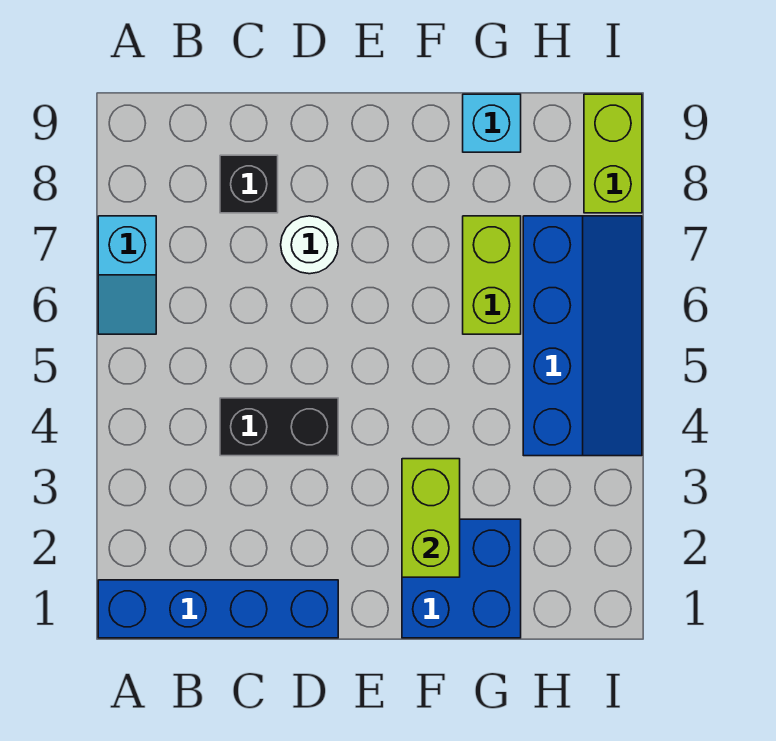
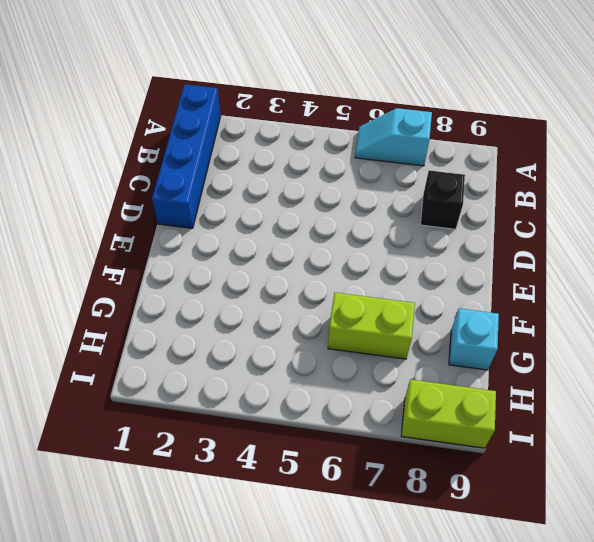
none -> black brick C4:D4 level 1
none -> white round brick D7 level 1

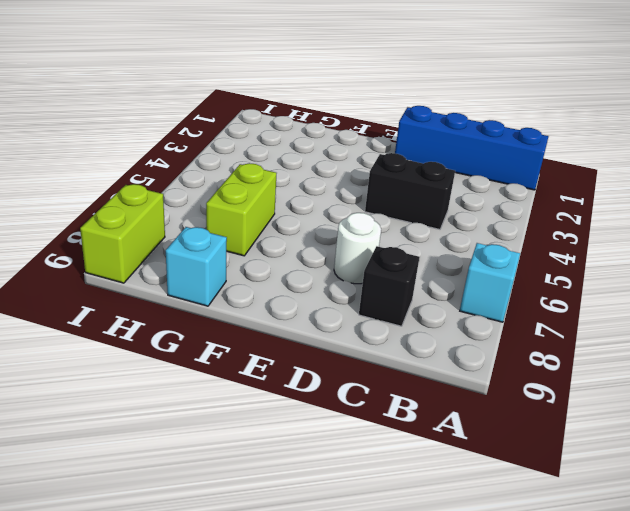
none -> blue brick F1:G2 level 1
none -> blue slope H4:I7 level 1 top H

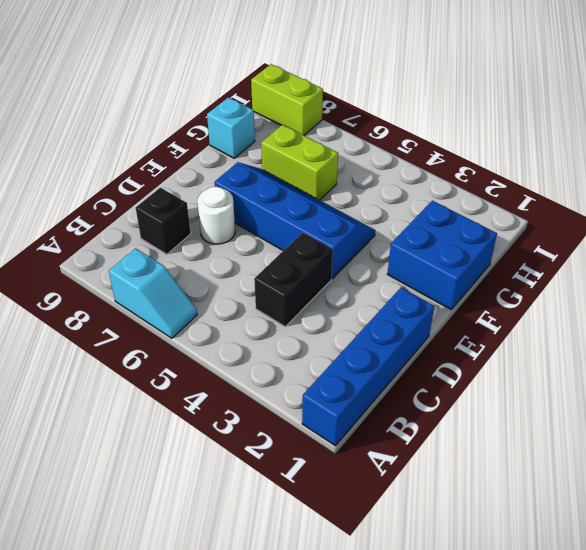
blue slope E4:F7 level 1 top E -> blue slope H4:I7 level 1 top H
none -> lime brick F2:F3 level 2

